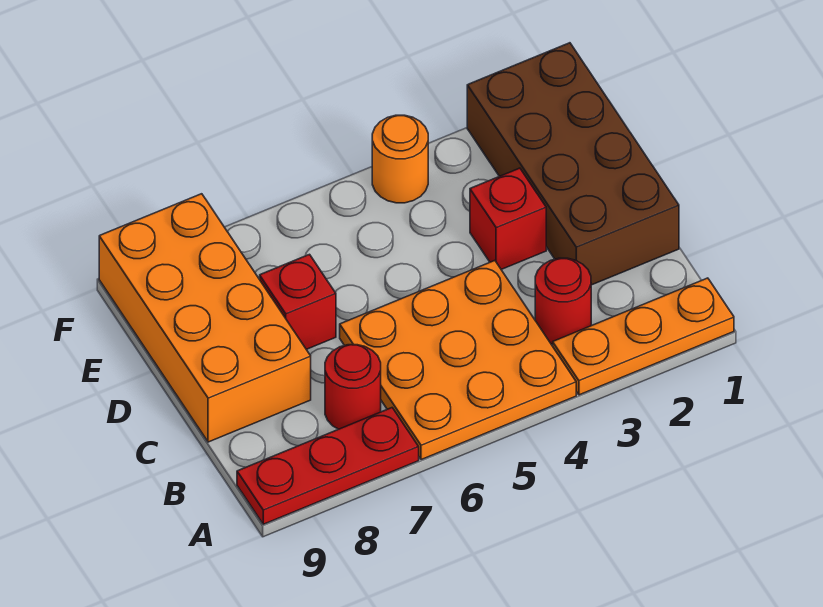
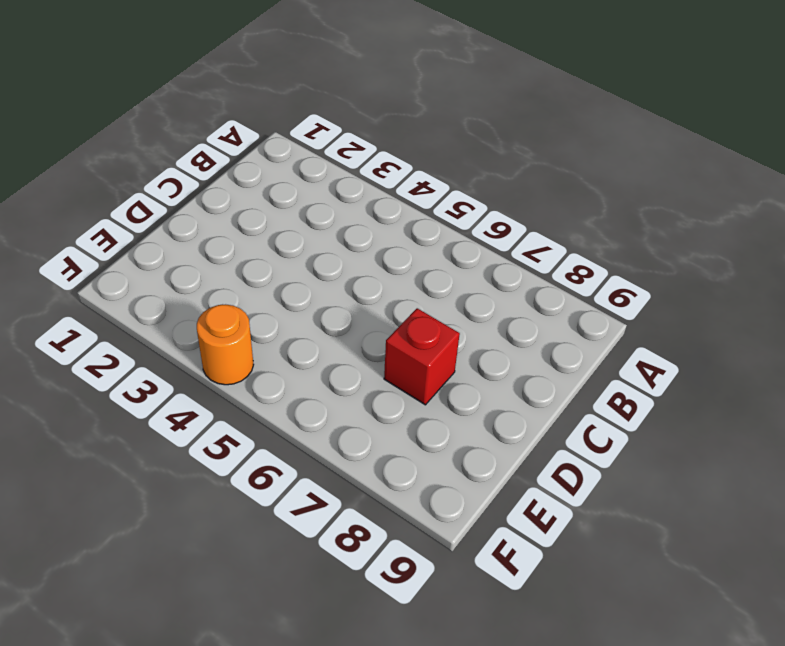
none -> orange plate A1:A3 level 1
none -> orange plate A4:C6 level 1

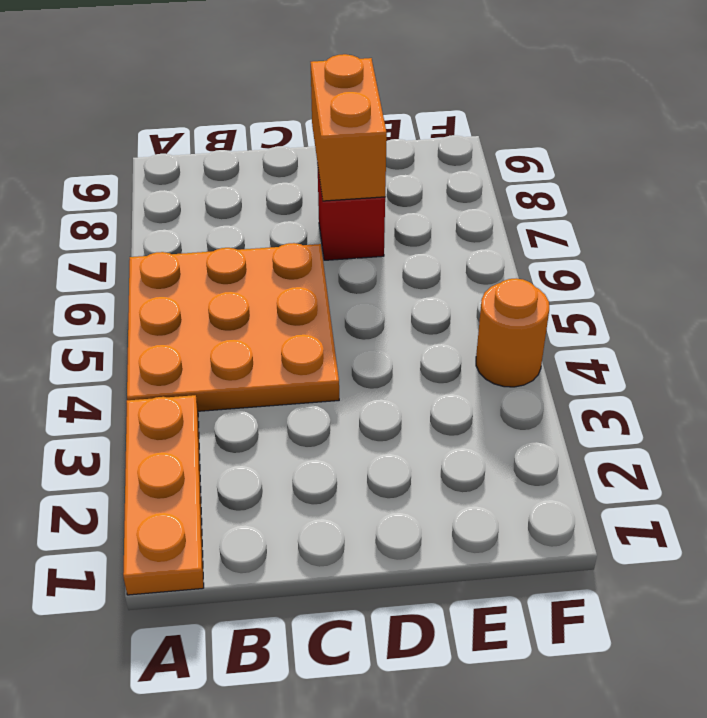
orange brick D7:D8 level 2 -> none
none -> red plate A7:A9 level 1
none -> red round brick B3 level 1

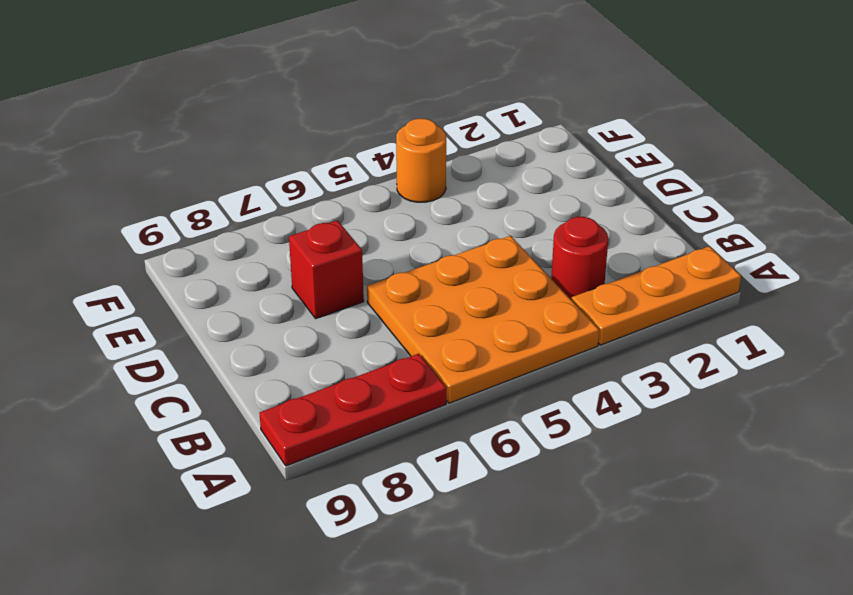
none -> red round brick B7 level 1
none -> brown brick C1:F2 level 1

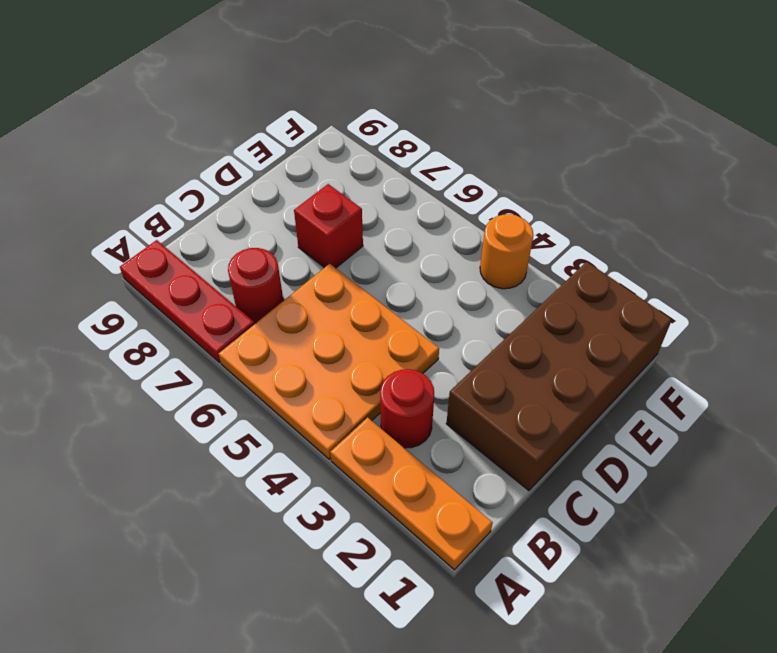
none -> orange brick C8:F9 level 1
none -> red brick D3 level 1

